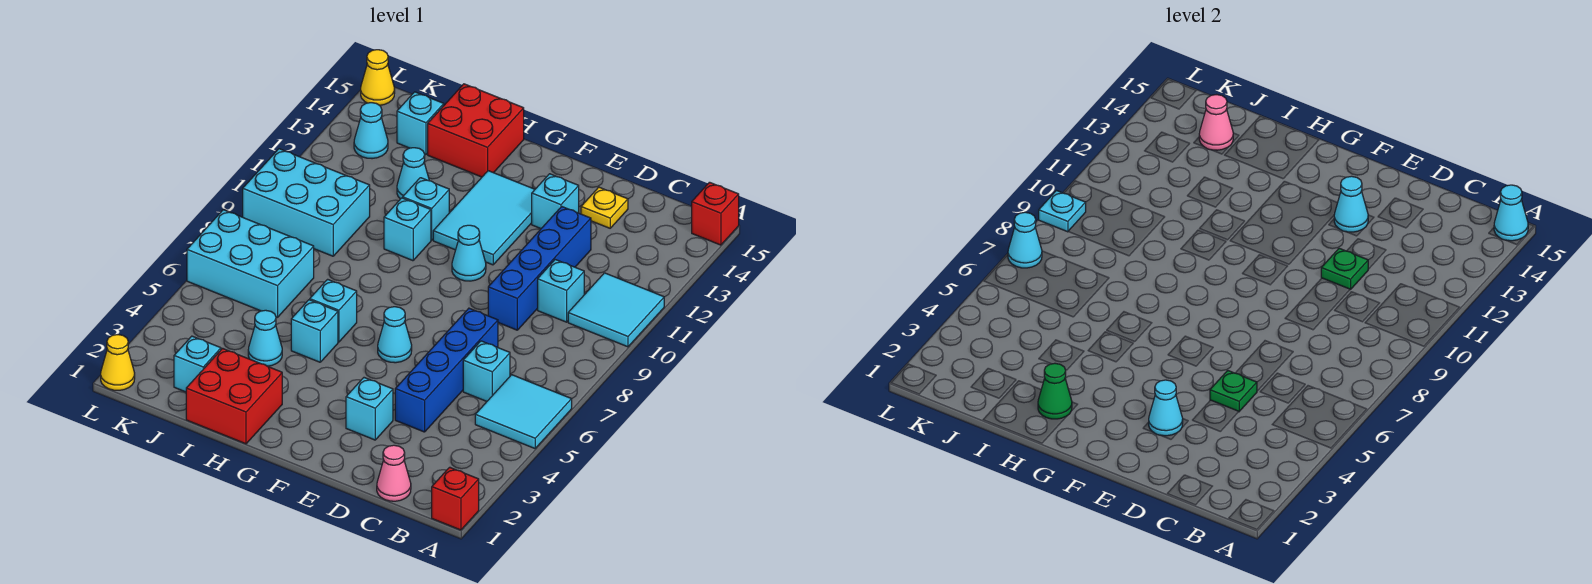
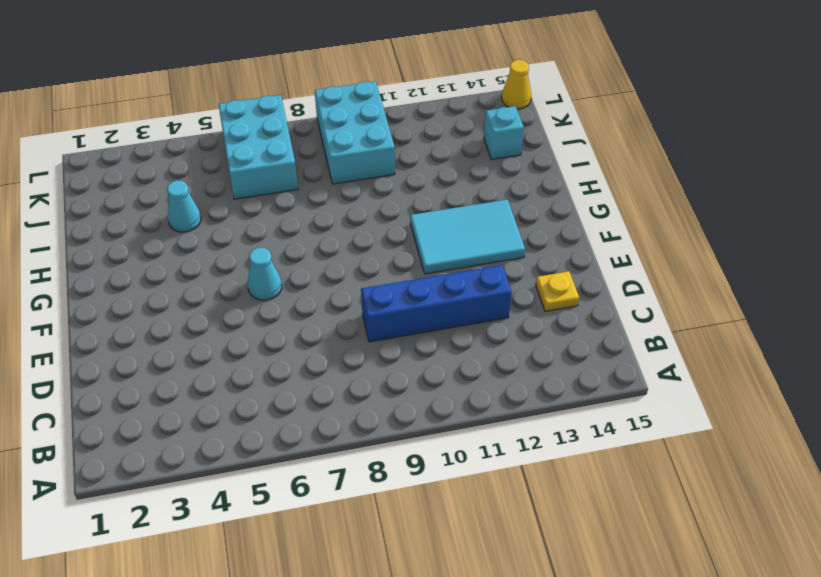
none -> red brick A1 level 1
none -> cyan tile A5:B6 level 1
none -> cyan tile A10:B11 level 1
none -> red brick A15 level 1

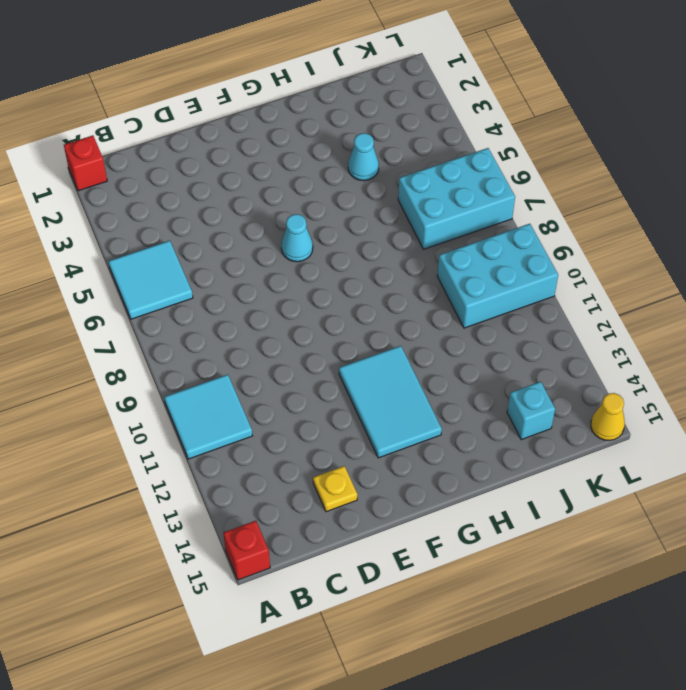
none -> pink cone C1 level 1
none -> cyan brick C6 level 1
none -> cyan brick C10 level 1
none -> blue brick D4:D7 level 1

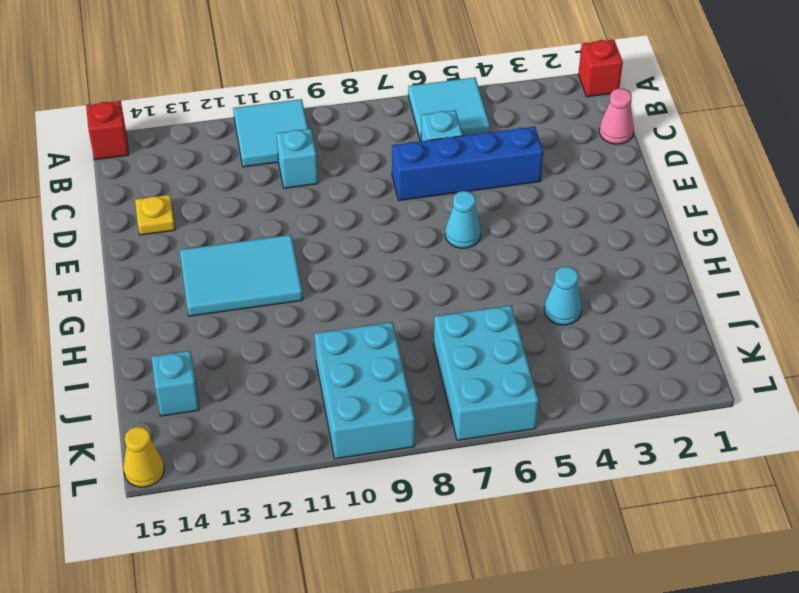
none -> blue brick D9:D12 level 1
none -> cyan brick E3 level 1
none -> cyan brick E13 level 1
none -> cyan cone F10 level 1

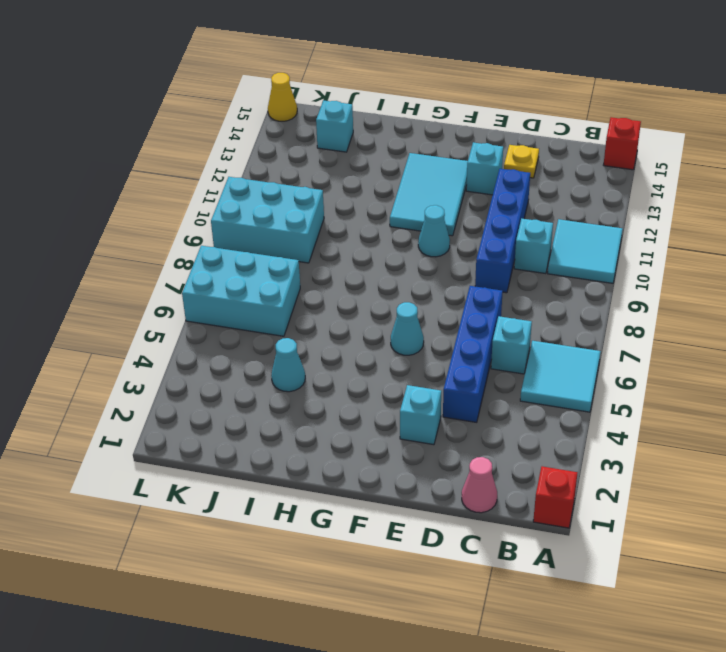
none -> red brick H1:I2 level 1
none -> cyan brick H5 level 1
none -> cyan brick H6 level 1
none -> cyan brick H10 level 1

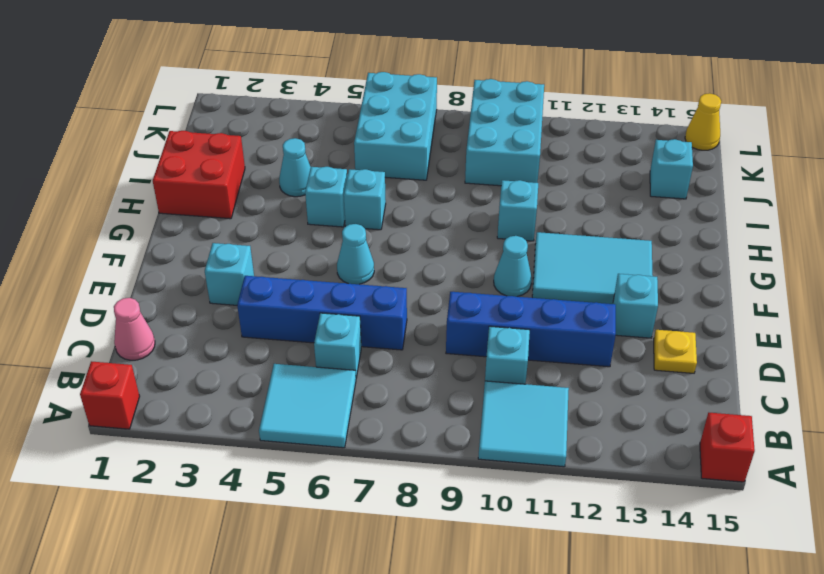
none -> cyan brick H11 level 1
none -> red brick H14:I15 level 1
none -> cyan cone I12 level 1
none -> cyan brick J2 level 1

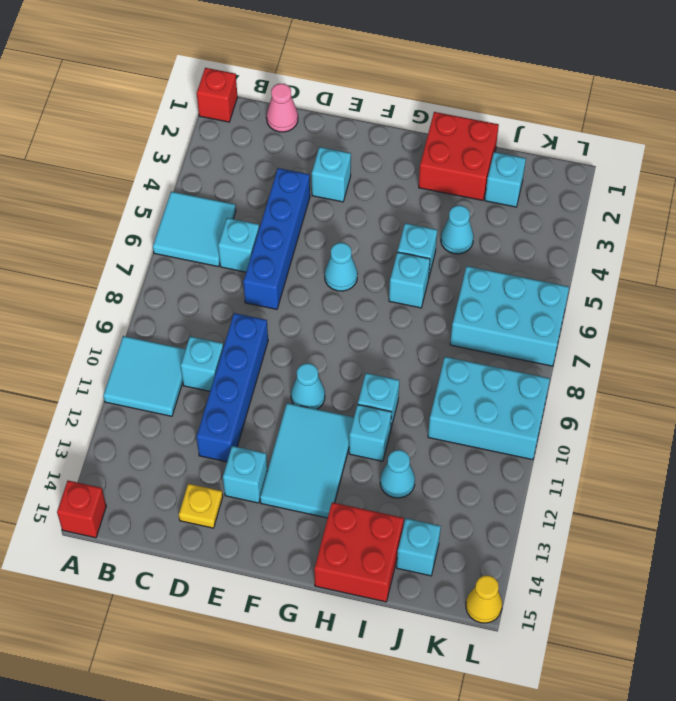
none -> cyan cone K13 level 1
none -> yellow cone L1 level 1
none -> cyan cone A15 level 2
none -> green plate D5 level 2

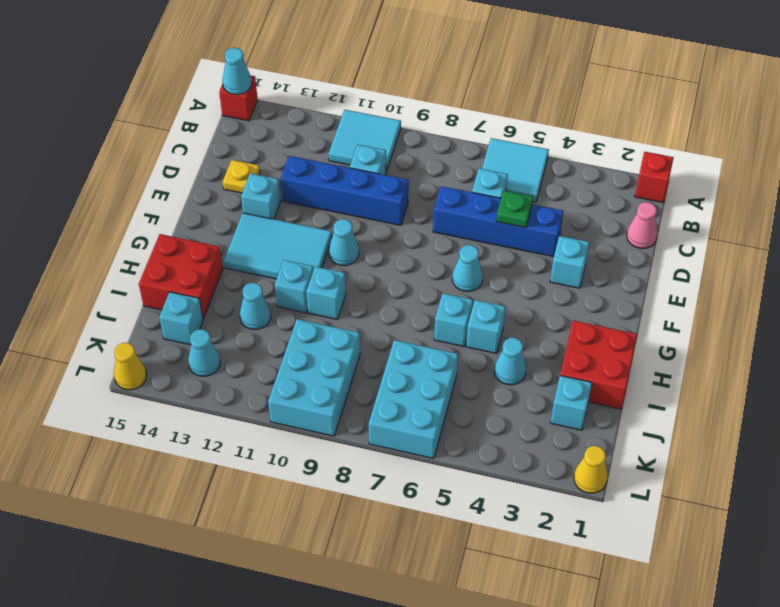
none -> green plate D11 level 2
none -> cyan cone E3 level 2
none -> cyan cone E13 level 2
none -> green cone H2 level 2

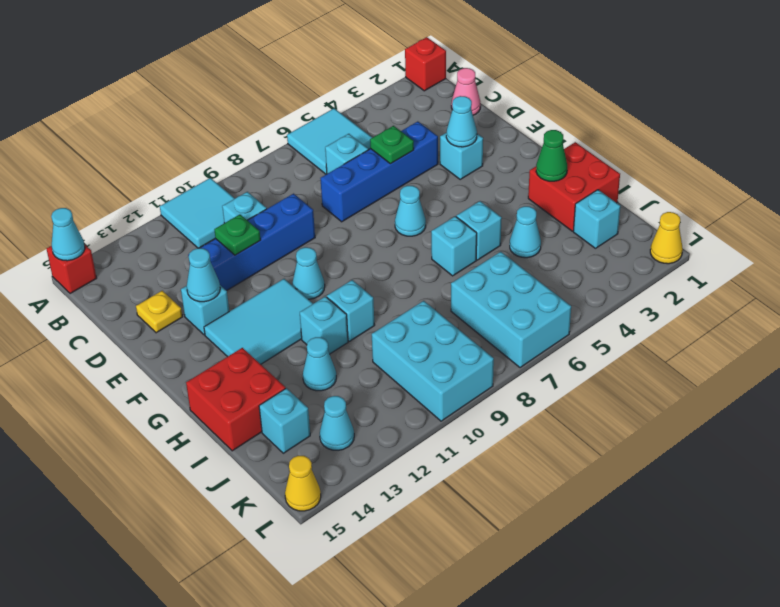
none -> pink cone J14 level 2
none -> cyan cone L7 level 2
none -> cyan plate L9 level 2

